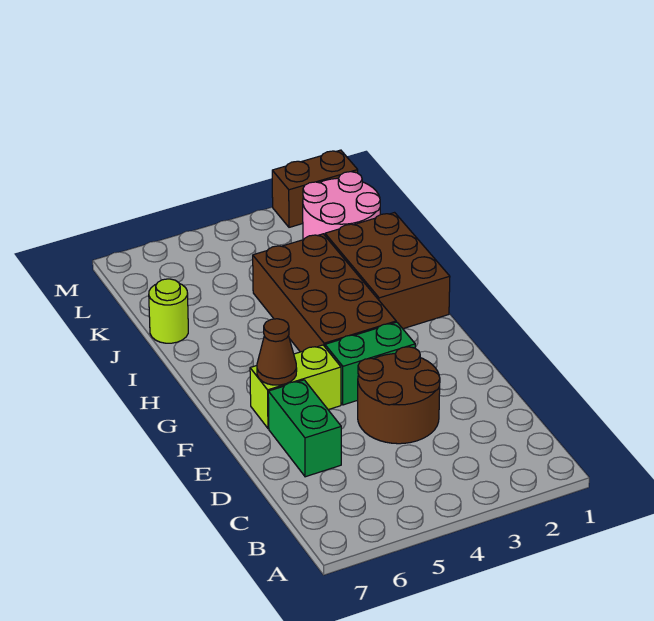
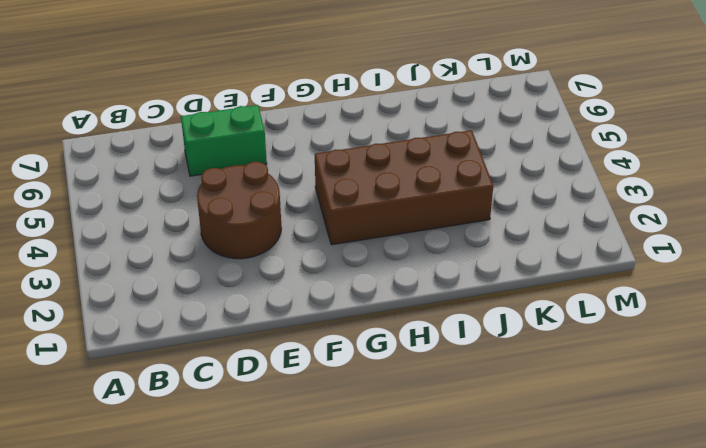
none -> green brick F3:F4 level 1
none -> lime brick F5:F6 level 1

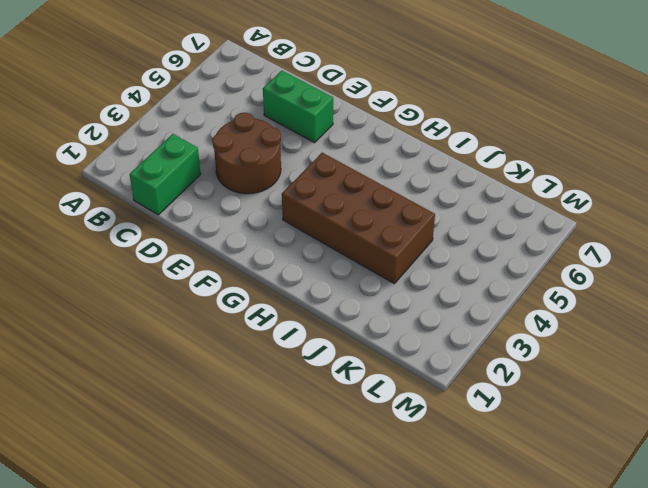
green brick C1:C2 level 1 -> green brick F3:F4 level 1
none -> lime brick F5:F6 level 1
none -> brown brick H1:J2 level 1

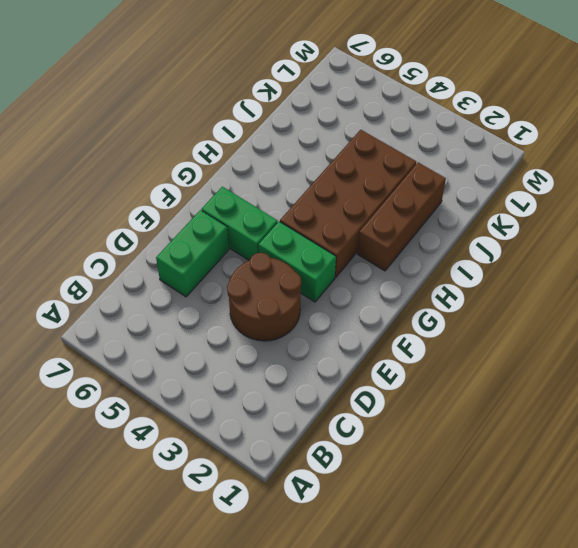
green brick F5:F6 level 1 -> lime brick F5:F6 level 1
brown brick H2:J2 level 1 -> brown brick H1:J2 level 1
none -> lime round brick J7 level 1
none -> pink round brick K1:L2 level 1

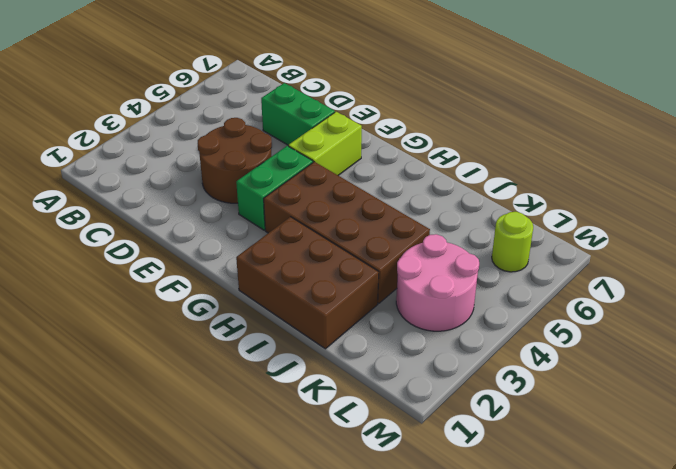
pink round brick K3:L4 level 1 -> pink round brick K1:L2 level 1
lime round brick L6 level 1 -> lime round brick J7 level 1
none -> brown brick M1:M2 level 1
none -> brown cone F6 level 2

